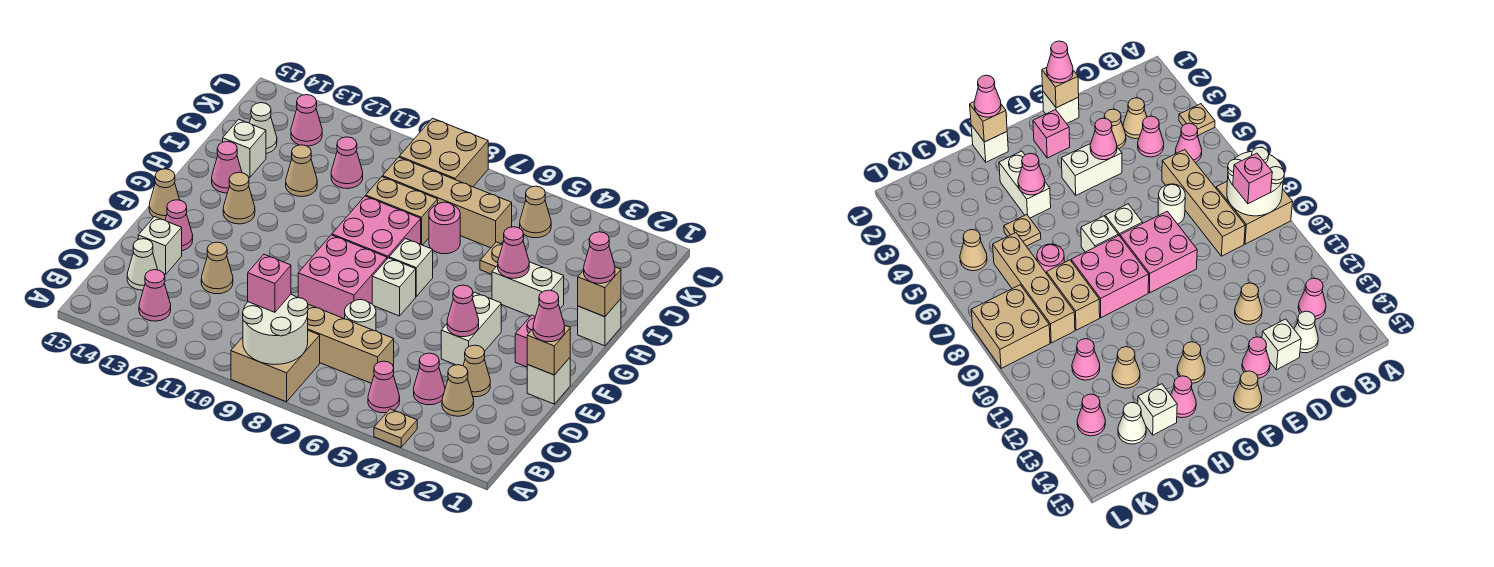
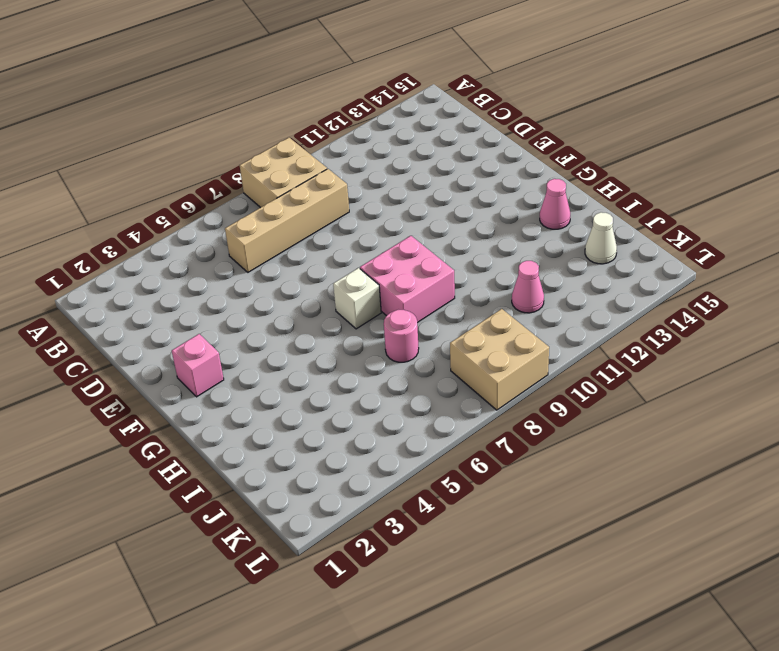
none -> tan plate A4 level 1
none -> pink cone B5 level 1
none -> pink cone B13 level 1
none -> tan cone C3 level 1

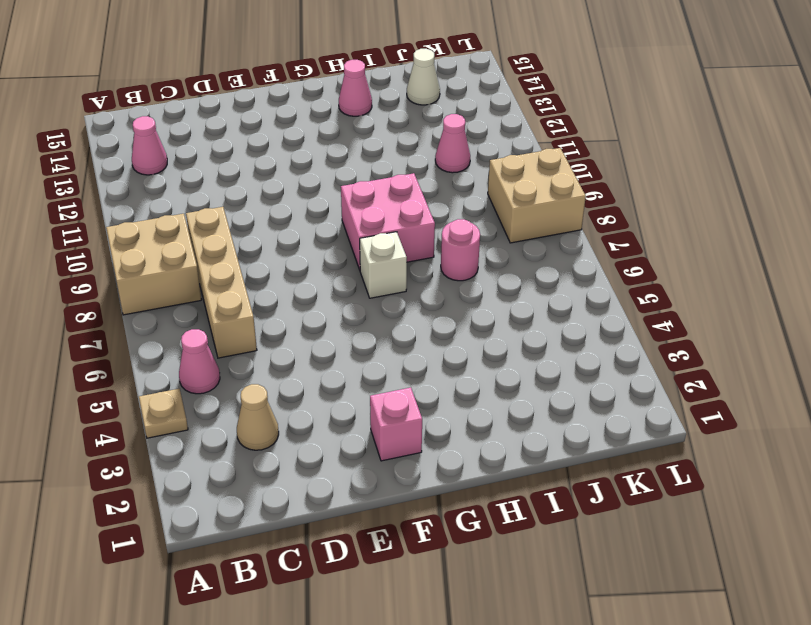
none -> pink cone C4 level 1
none -> white cone C14 level 1
none -> tan cone D3 level 1
none -> white round brick D7 level 1

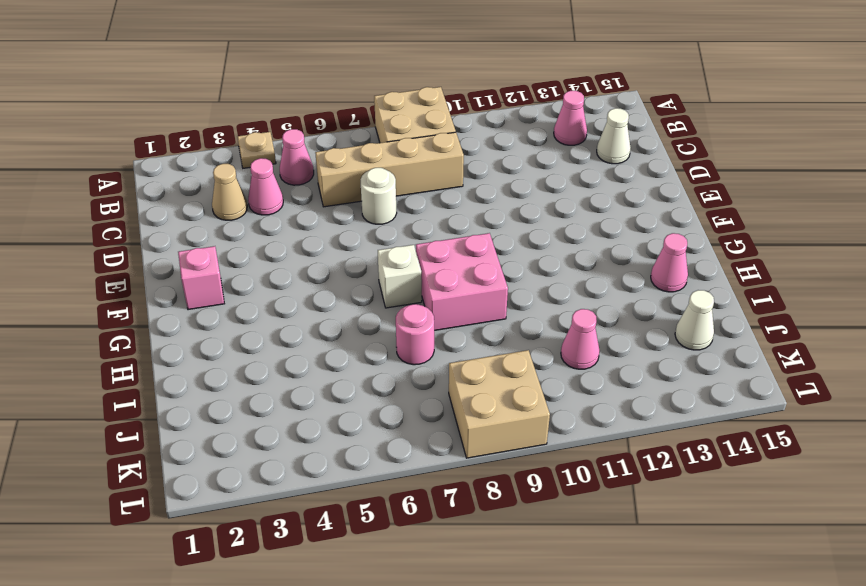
none -> tan cone D3 level 1
none -> tan cone D12 level 1
none -> white brick D14 level 1
none -> white brick E1 level 1

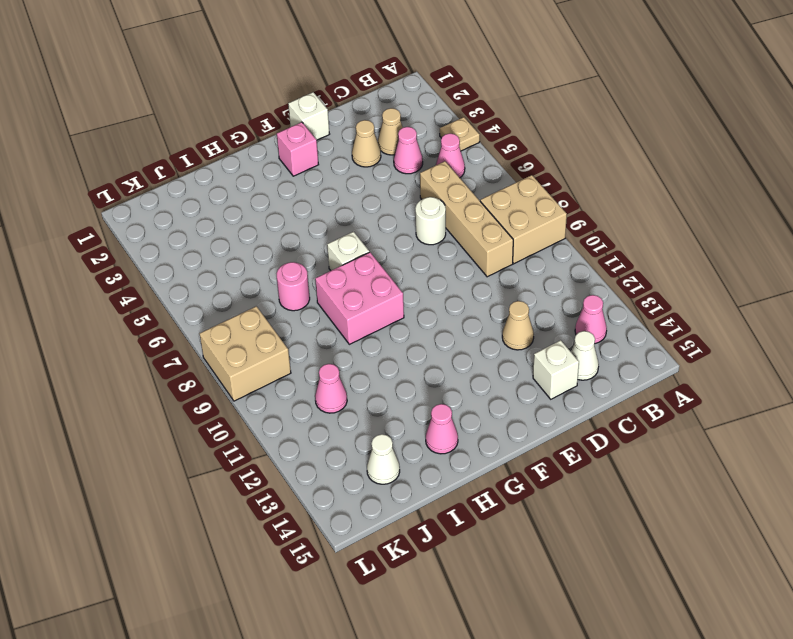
none -> white brick E4:F4 level 1
none -> pink brick E8:F9 level 1
none -> pink cone E14 level 1
none -> white brick F7 level 1

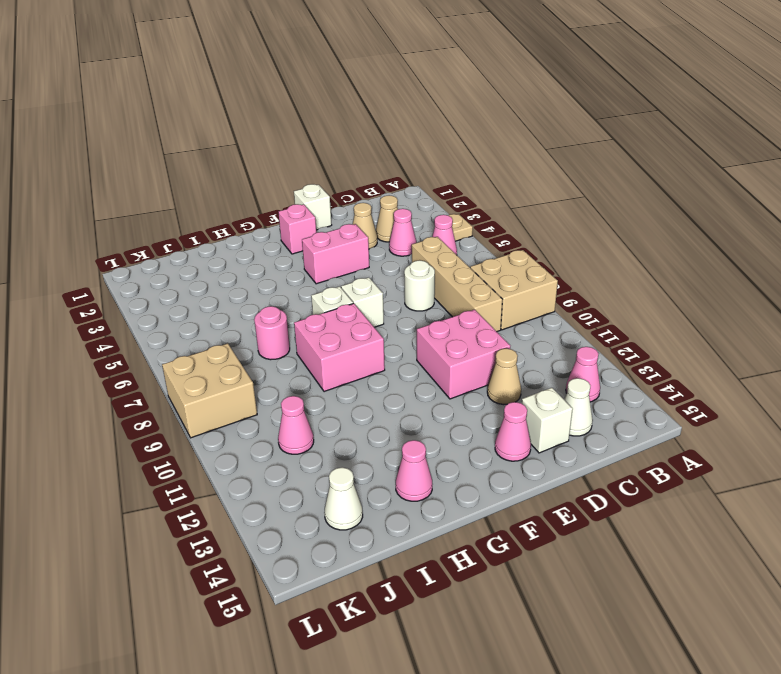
pink brick D10:E11 level 1 -> pink brick E8:F9 level 1
pink brick E4:F4 level 1 -> white brick E4:F4 level 1
none -> tan cone F15 level 1
none -> tan cone G13 level 1
none -> white brick H1 level 1
none -> white brick H3:H4 level 1

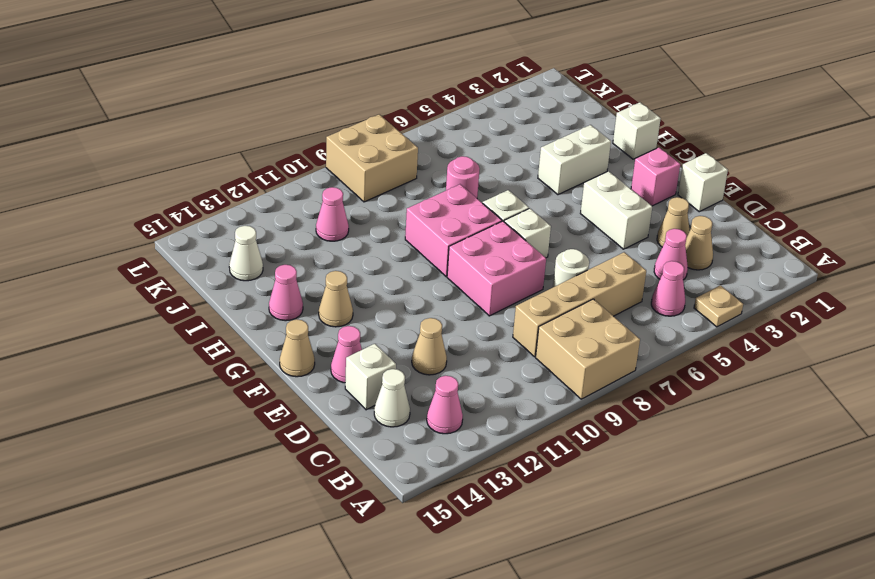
none -> tan plate I5 level 1
none -> tan brick I8:I9 level 1
none -> tan cone I12 level 1
none -> white brick I14 level 1

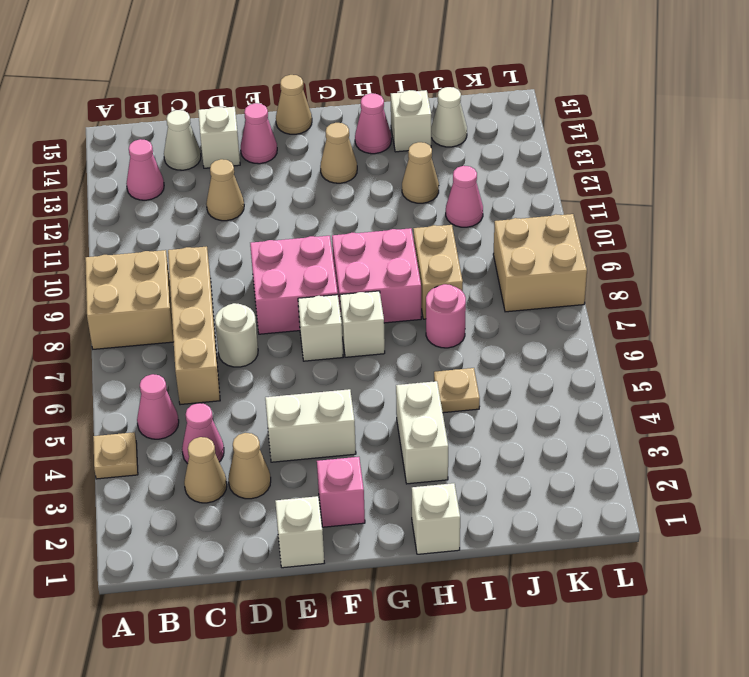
none -> tan brick J6:J9 level 1
none -> tan cone K5 level 1
none -> pink cone K13 level 1
none -> white round brick A8:B9 level 2

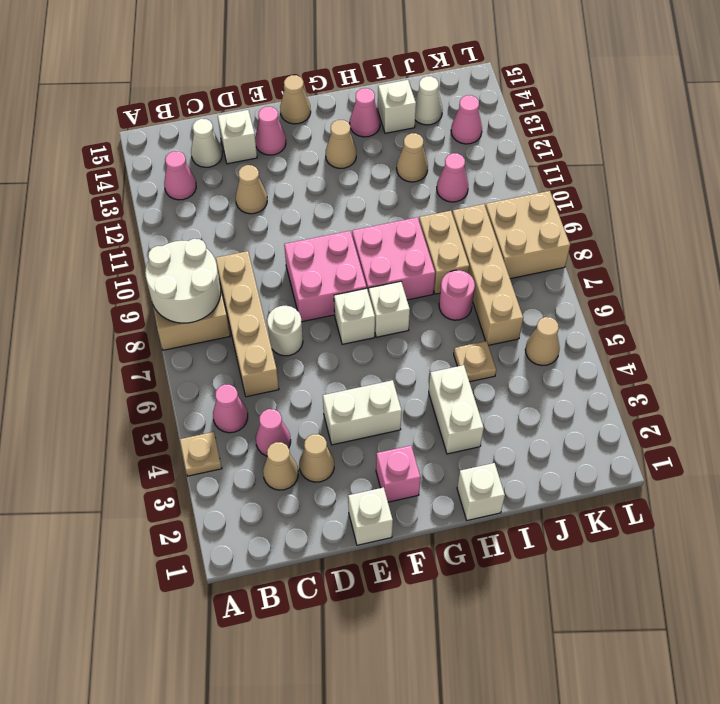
none -> tan brick E1 level 2
none -> pink cone E4 level 2
none -> tan brick H1 level 2
none -> pink cone H4 level 2

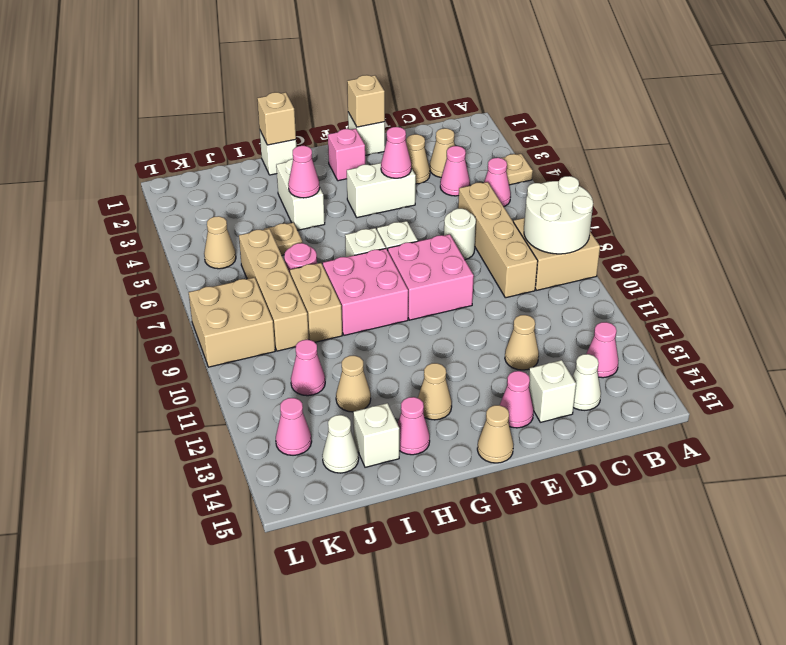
none -> pink brick B9 level 3
none -> pink cone E1 level 3
none -> pink cone H1 level 3

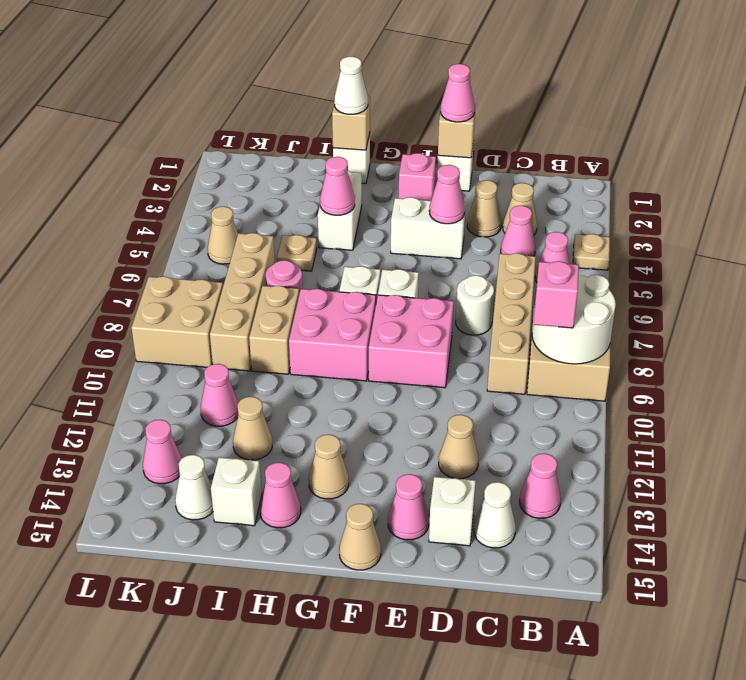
white cone H1 level 3 -> pink cone H1 level 3

